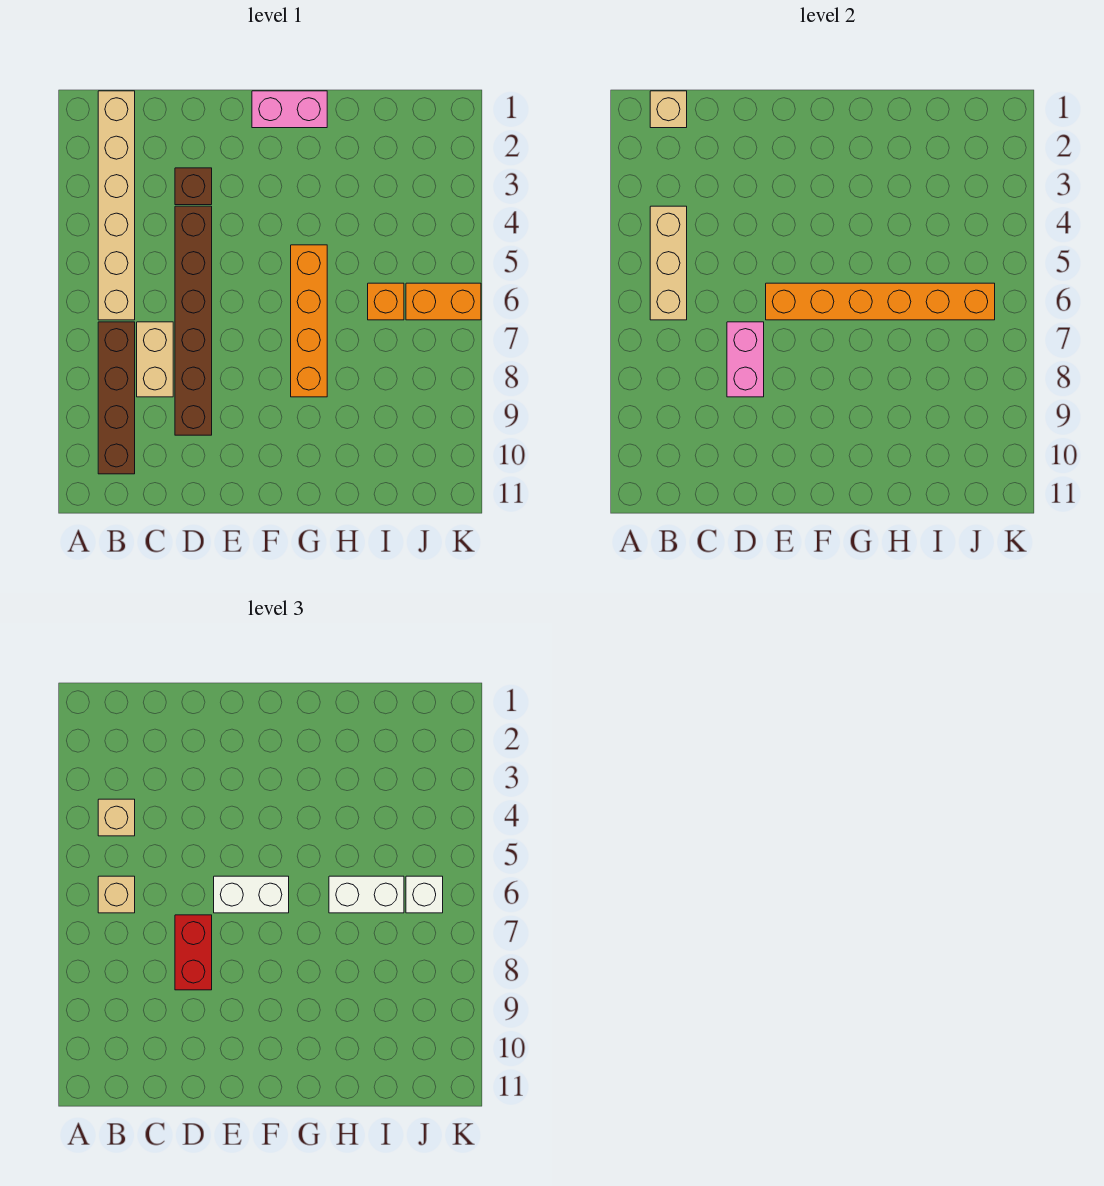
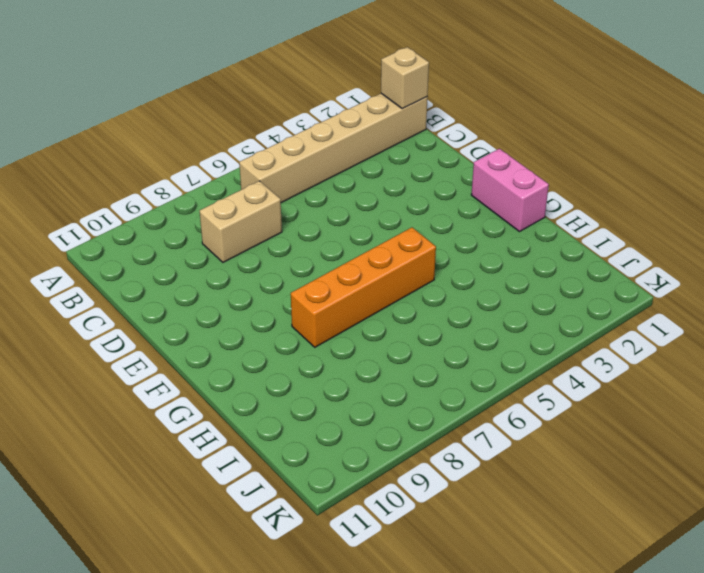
none -> brown brick B7:B10 level 1
none -> brown brick D3 level 1
none -> brown brick D4:D9 level 1

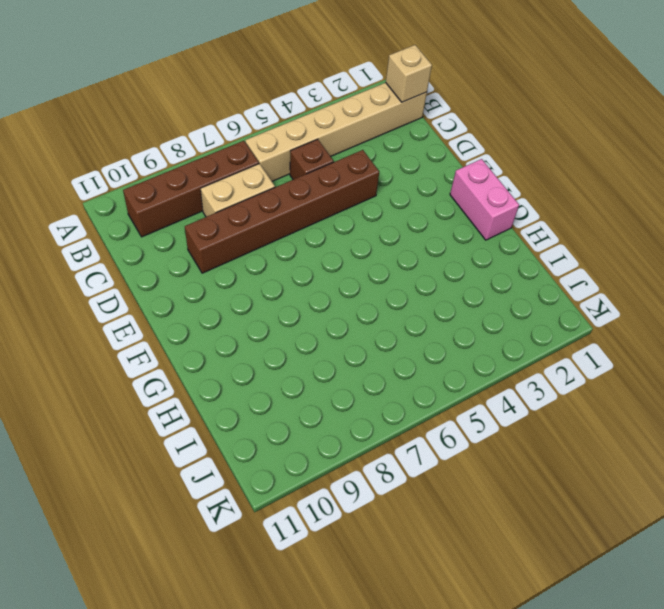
brown brick C5 level 1 -> brown brick D3 level 1
none -> orange brick G5:G8 level 1
none -> orange brick I6 level 1
none -> orange brick J6:K6 level 1

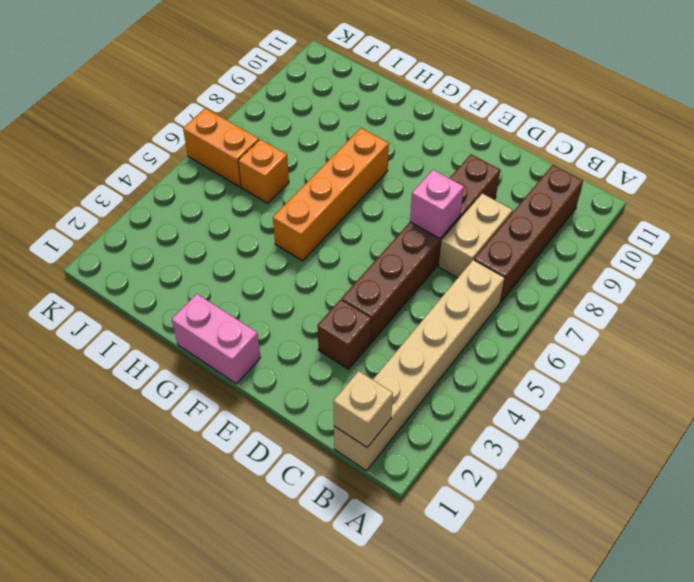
pink brick D7 level 2 -> pink brick D7:D8 level 2
none -> tan brick B4:B6 level 2
none -> orange brick E6:J6 level 2
none -> tan brick B4 level 3

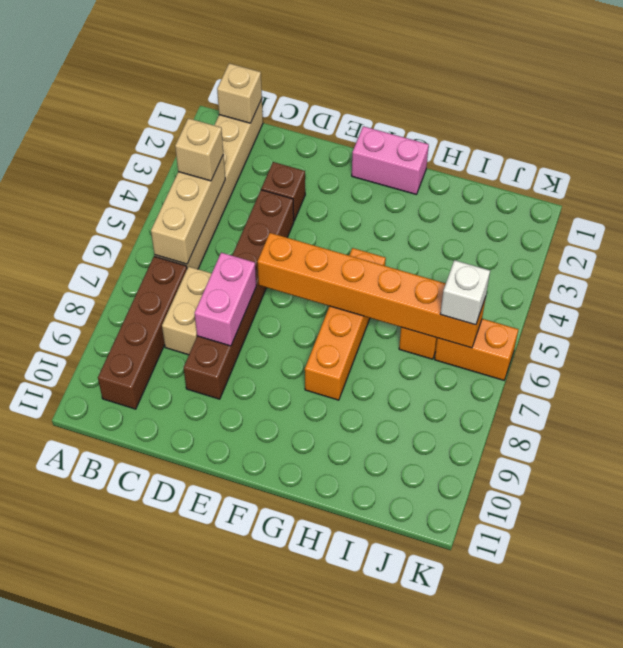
none -> tan brick B6 level 3
none -> red brick D7:D8 level 3
none -> white brick E6:F6 level 3

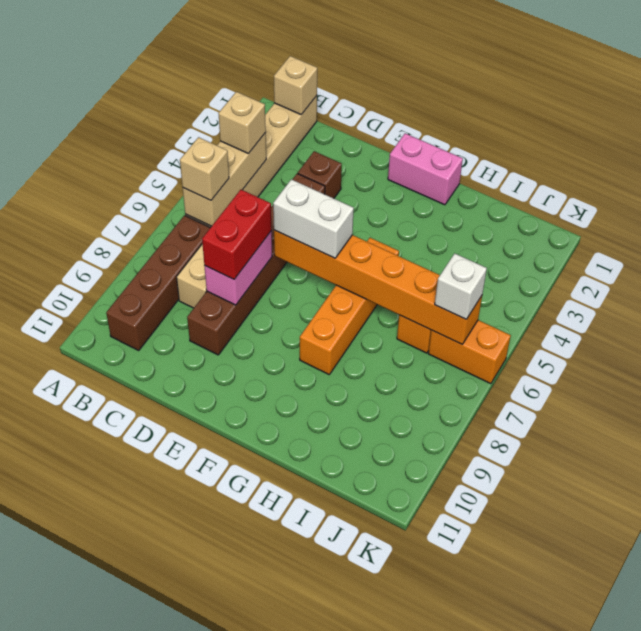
none -> white brick H6:I6 level 3

